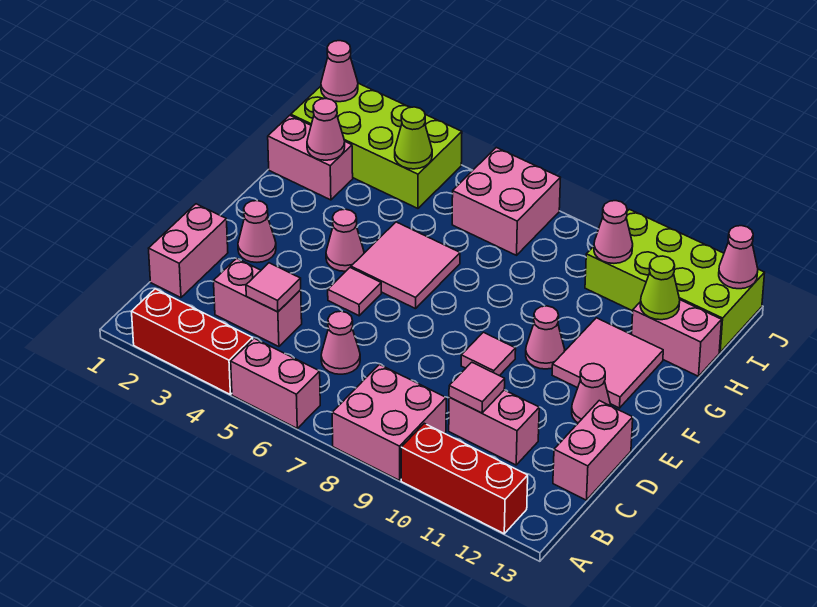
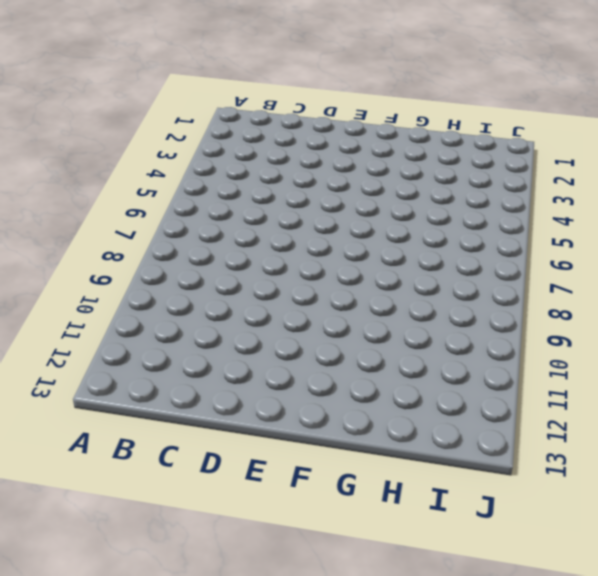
none -> red brick A2:A4 level 1
none -> pink brick A5:A6 level 1
none -> pink brick A8:B9 level 1
none -> red brick A10:A12 level 1

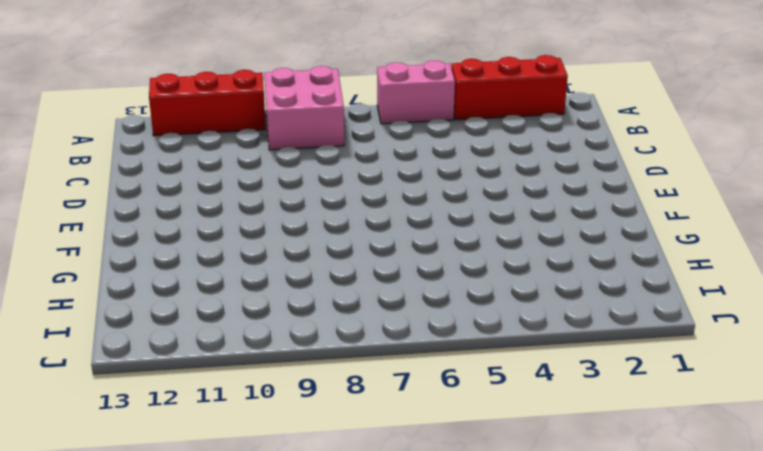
none -> pink brick C1:D1 level 1
none -> pink brick C3:C4 level 1
none -> pink cone C6 level 1
none -> pink brick C10:C11 level 1

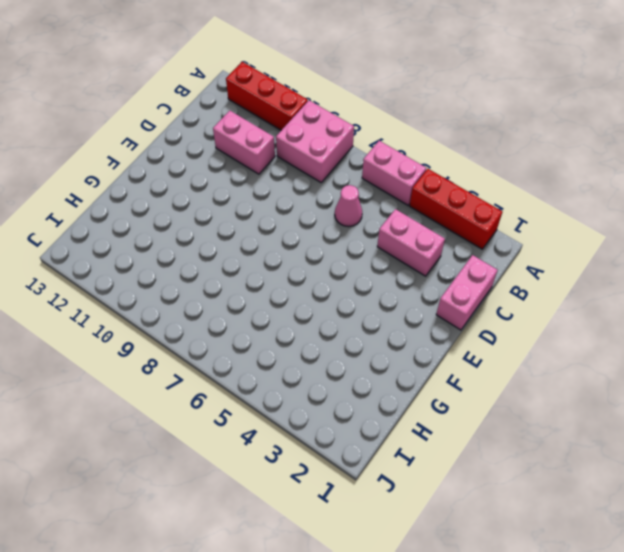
none -> pink brick C13:D13 level 1
none -> pink cone E2 level 1
none -> pink tile E5 level 1
none -> pink tile E9 level 1

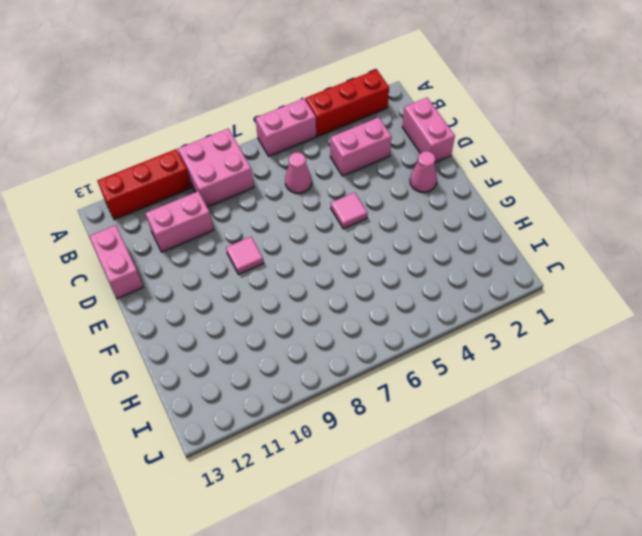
none -> pink cone E12 level 1
none -> pink cone F4 level 1
none -> pink tile F5:G6 level 1
none -> pink cone F10 level 1

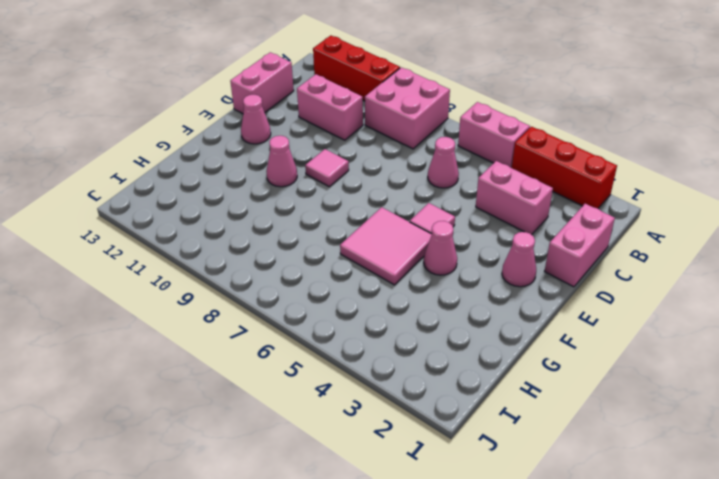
none -> pink tile F11:G12 level 1
none -> pink brick H1:H2 level 1
none -> pink brick H12:H13 level 1
none -> lime brick I1:J4 level 1

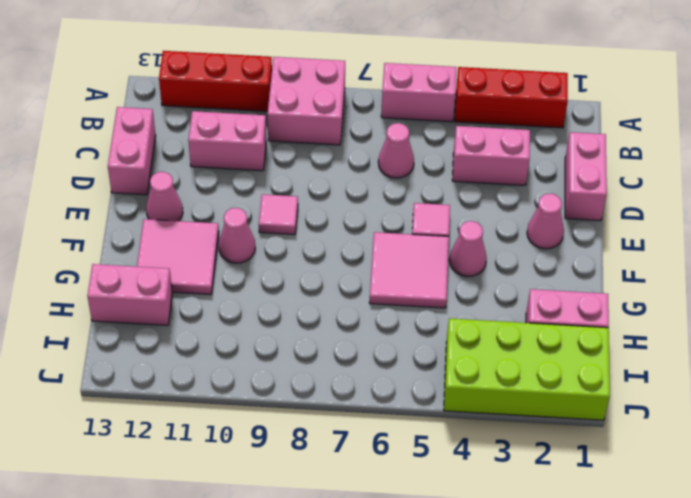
none -> pink brick I6:J7 level 1
none -> lime brick I10:J13 level 1
none -> pink tile C4 level 2
none -> pink tile C10 level 2

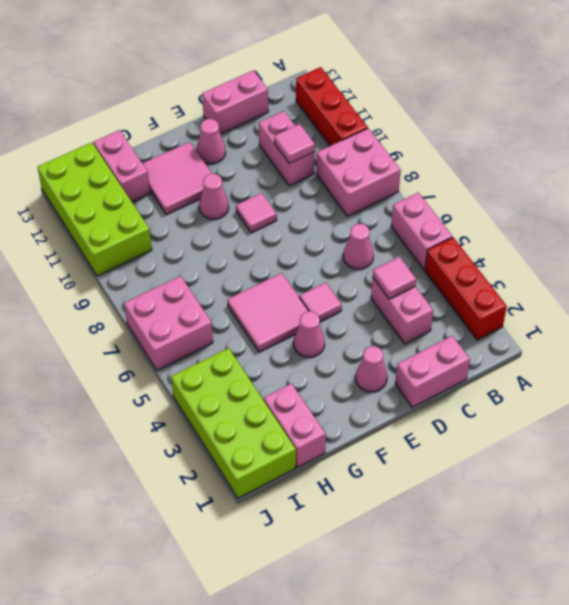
none -> pink cone H2 level 2
none -> lime cone H12 level 2
none -> lime cone I4 level 2
none -> pink cone I10 level 2

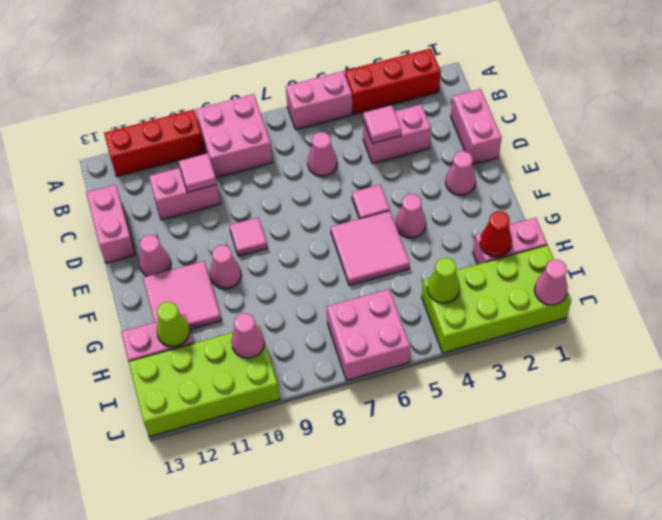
red cone H2 level 2 -> pink cone H2 level 2
none -> pink cone J13 level 2

